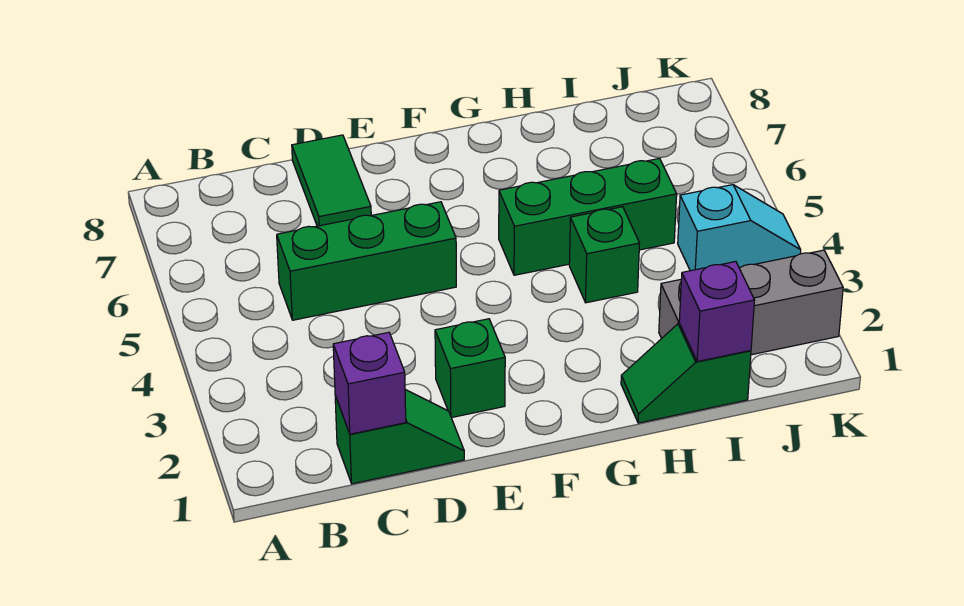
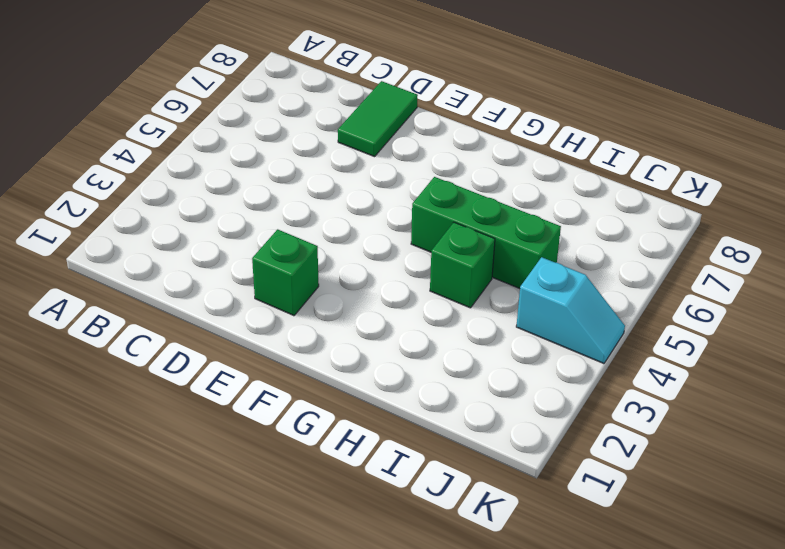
none -> green slope C1:D1 level 1 top C
none -> green brick C5:E5 level 1

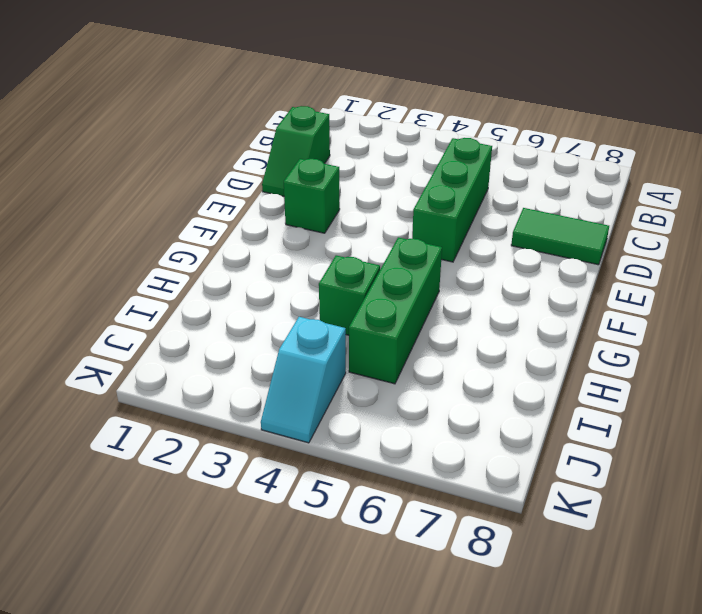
none -> green slope H1:I1 level 1 top I
none -> grey brick I2:K2 level 1

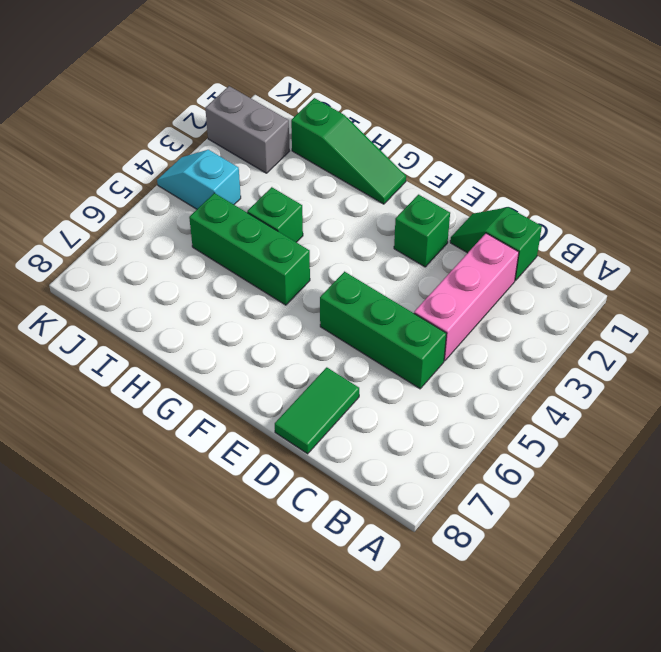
pink brick C2:C4 level 1 -> none
green slope G1:I1 level 1 top I -> green slope H1:I1 level 1 top I
grey brick J2:K2 level 1 -> grey brick I2:K2 level 1
none -> purple brick C1 level 2
none -> purple brick I1 level 2

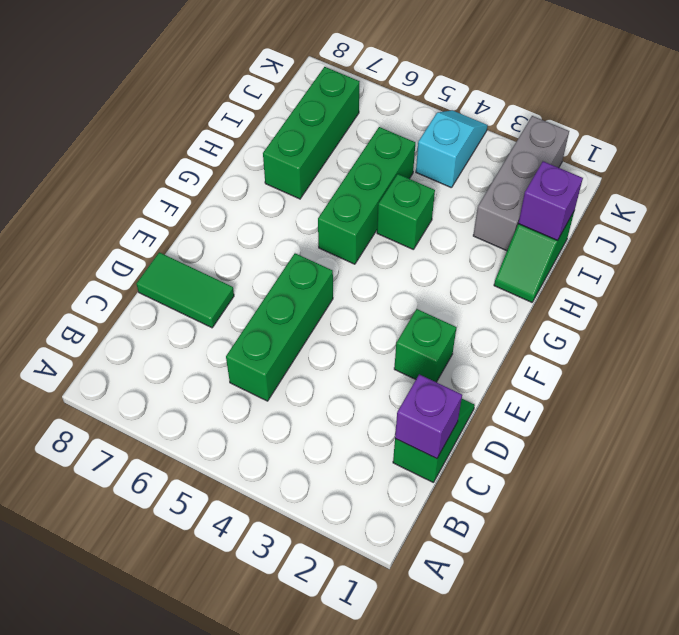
green brick H7:J7 level 1 -> none

